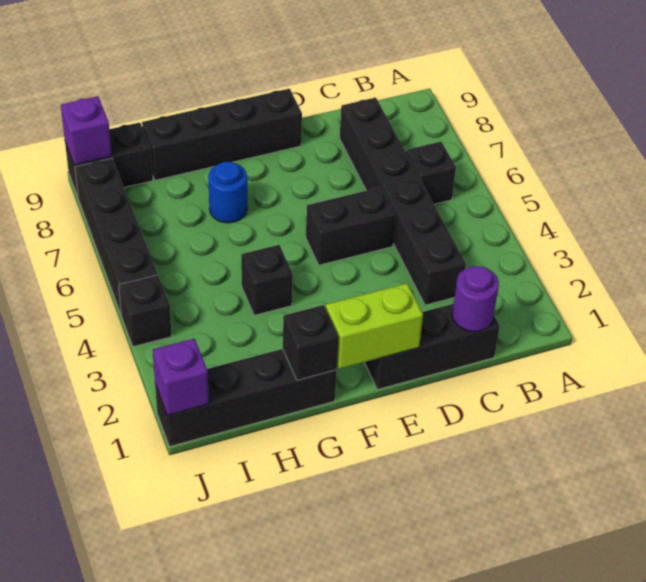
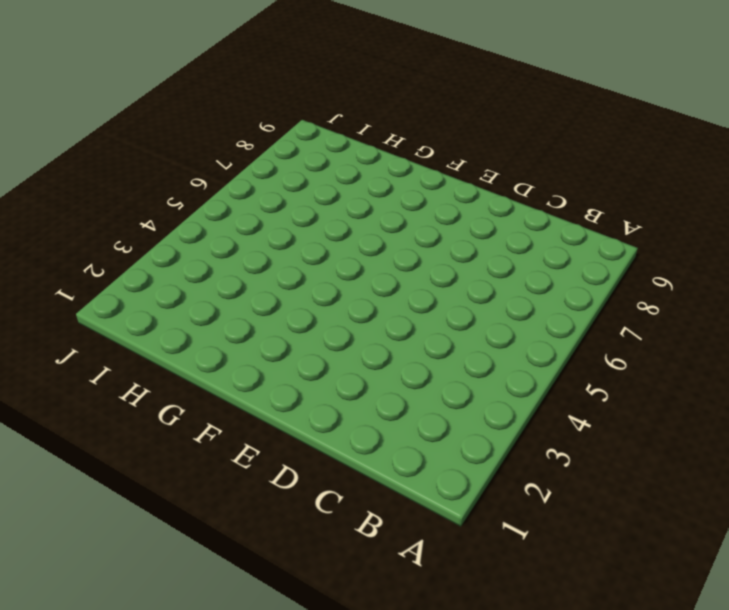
none -> black brick B6 level 1
none -> black brick C1:E1 level 1
none -> black brick C3:C8 level 1

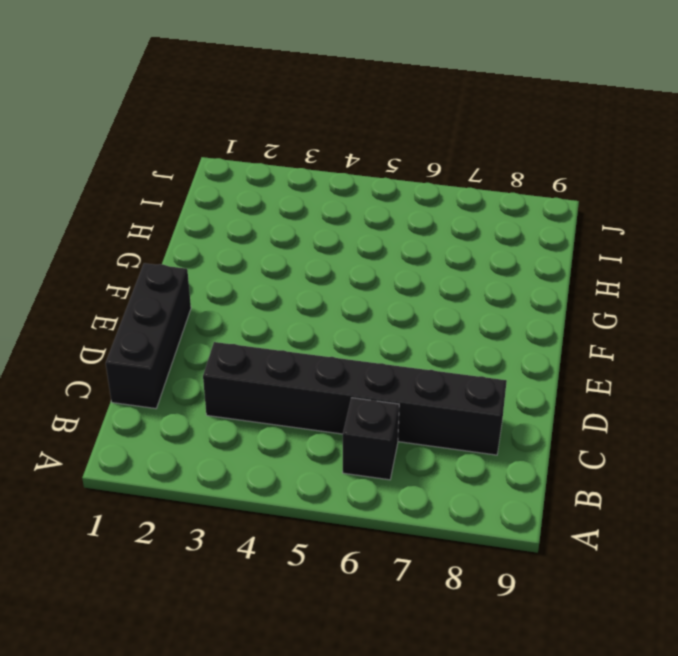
none -> black brick D5:E5 level 1
none -> black brick E9:H9 level 1
none -> black brick G1:J1 level 1

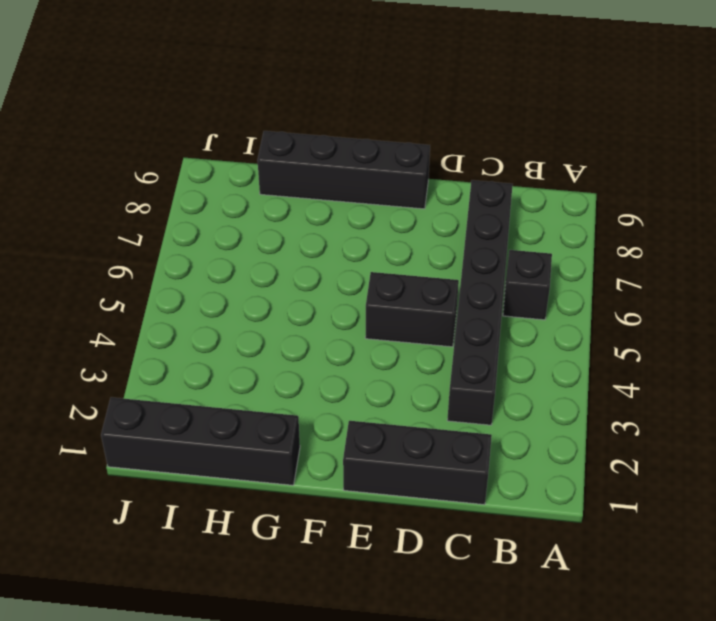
none -> black brick G4 level 1
none -> blue round brick G7 level 1
none -> black brick I9:J9 level 1

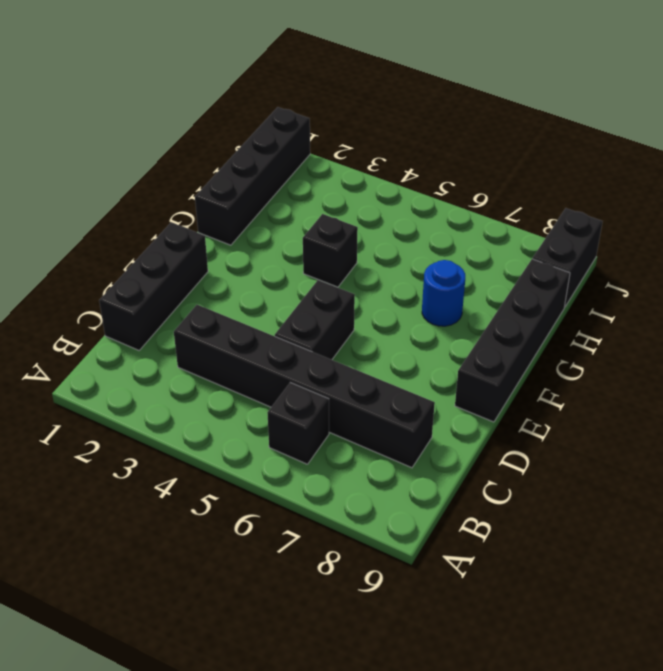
none -> black brick J4 level 1
none -> black brick J5:J8 level 1
none -> purple round brick C1 level 2

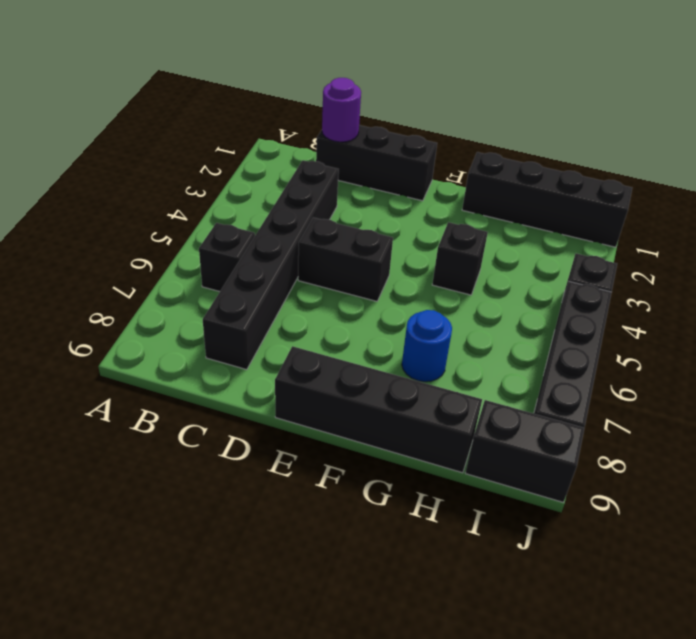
none -> lime brick E1:F1 level 2
none -> black brick G1 level 2
none -> purple brick J1 level 2

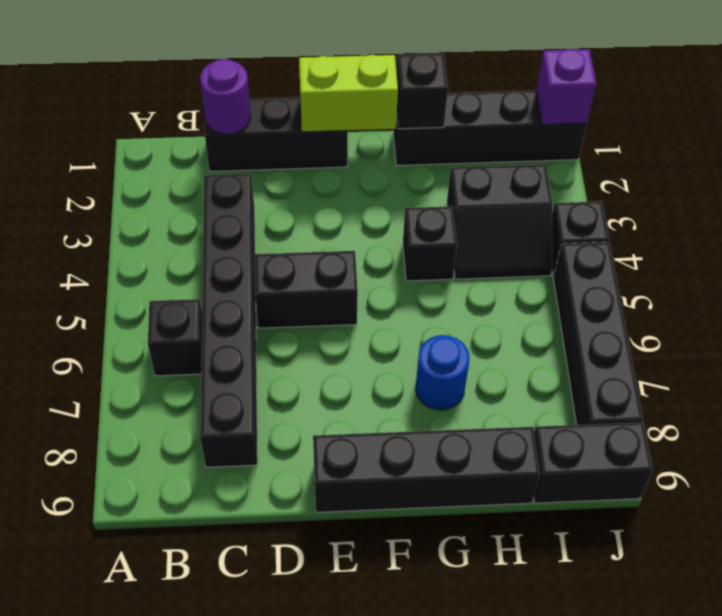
black slope H3:I4 level 1 top 3 -> none
none -> purple brick J9 level 2

